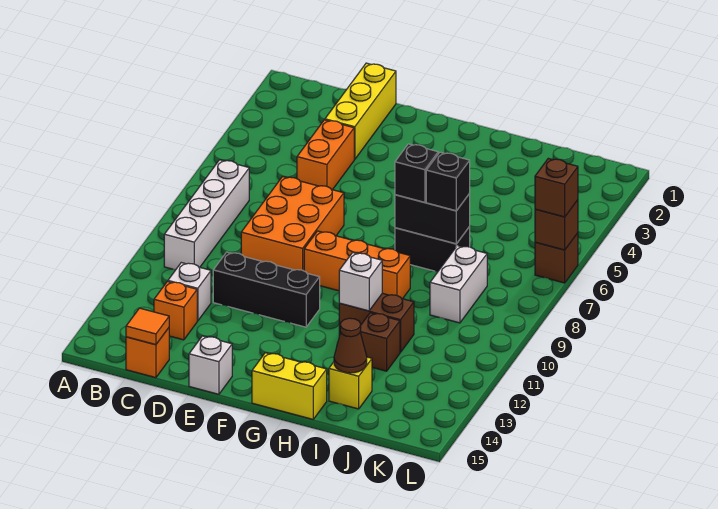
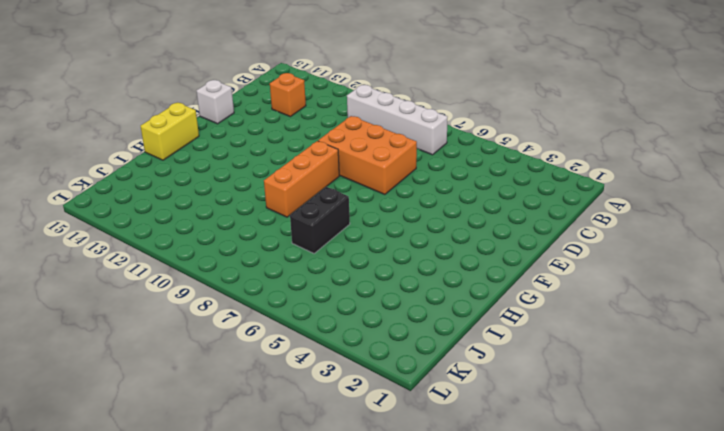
none -> white brick C12 level 1
none -> orange brick C15 level 1
none -> yellow brick D1:D3 level 1

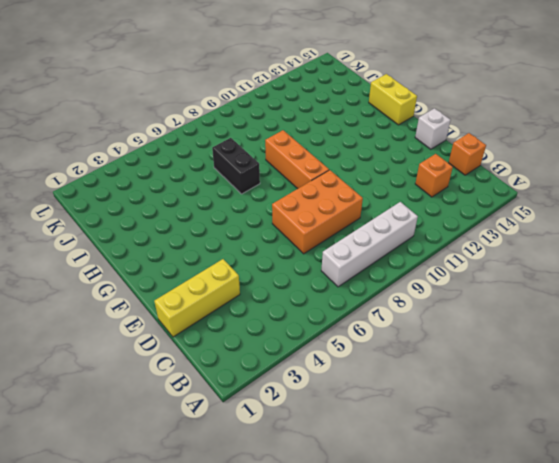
none -> white brick C12 level 1
none -> orange brick D4:D5 level 1
none -> black brick D11:F11 level 1

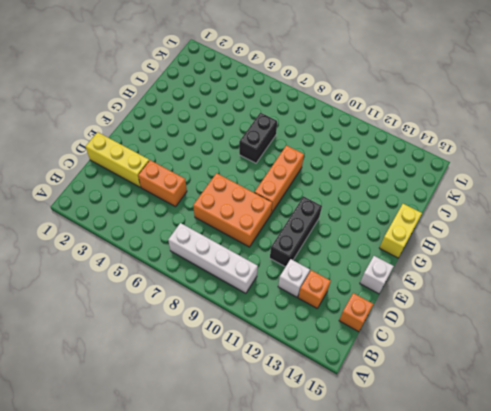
none -> brown brick H11:I11 level 1
none -> brown brick I12 level 1
none -> yellow brick I14 level 1

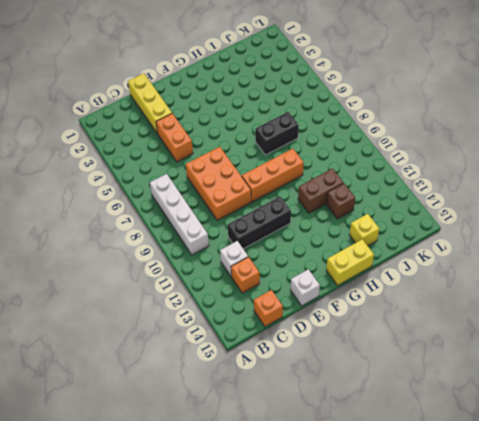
none -> white brick J8:J9 level 1
none -> brown brick L6 level 1
none -> orange tile C15 level 2

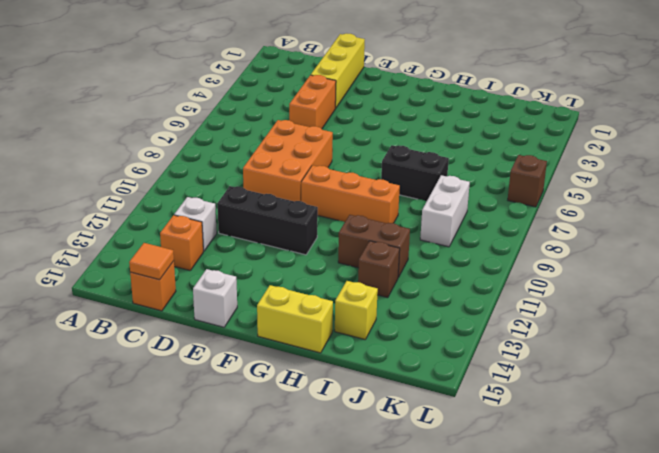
none -> white brick B7:B10 level 1
none -> black brick H7:I7 level 2
none -> white brick H11 level 2

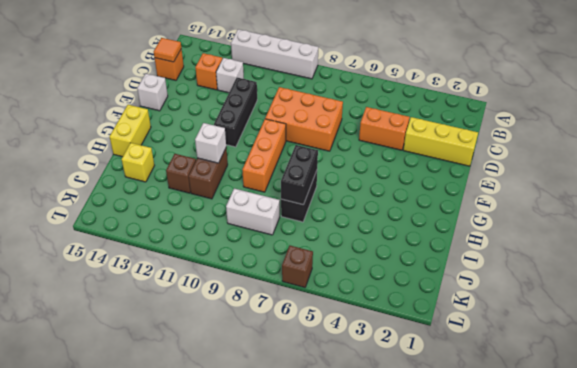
white brick A9:A12 level 1 -> white brick B7:B10 level 1
none -> brown cone I14 level 2
none -> brown brick L6 level 2
none -> black brick H7 level 3

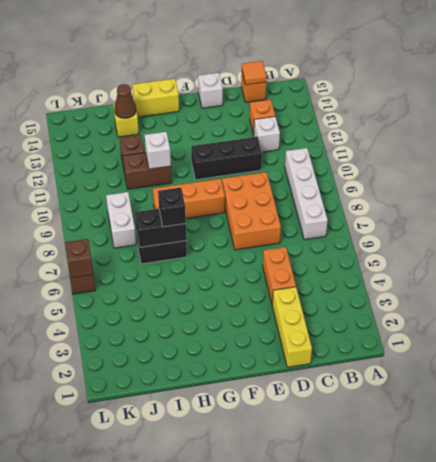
none -> black brick I7 level 3
none -> brown brick L6 level 3

